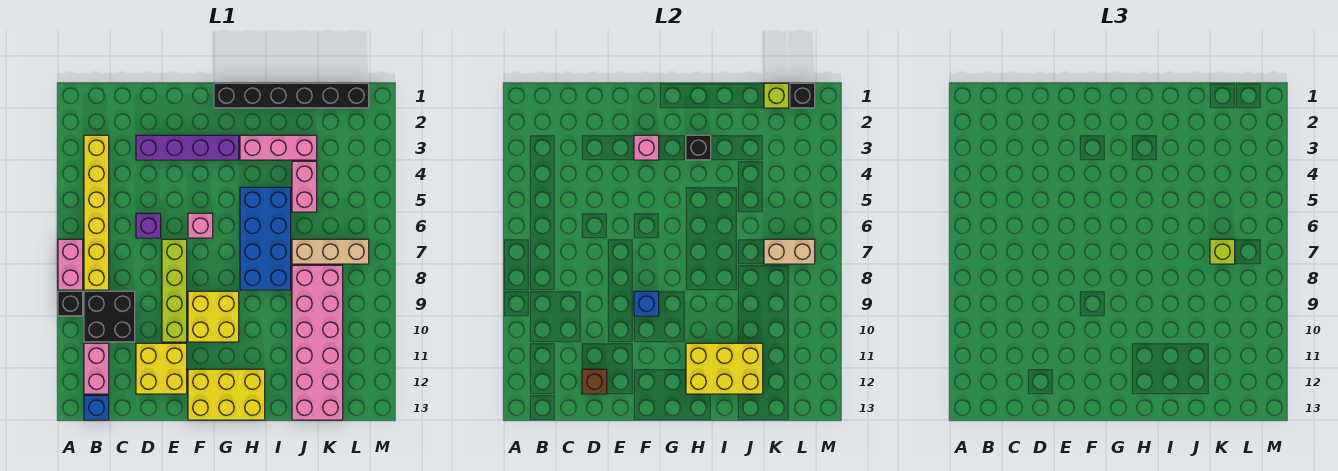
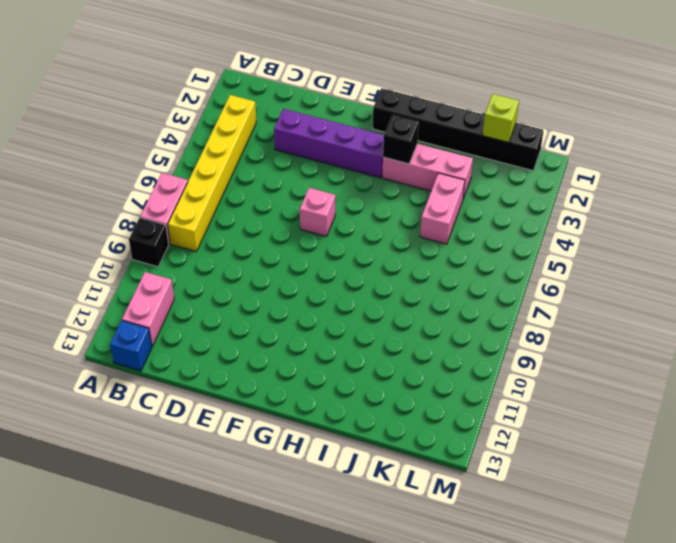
none -> black brick B9:C10 level 1
none -> purple brick D6 level 1
none -> yellow brick D11:E12 level 1

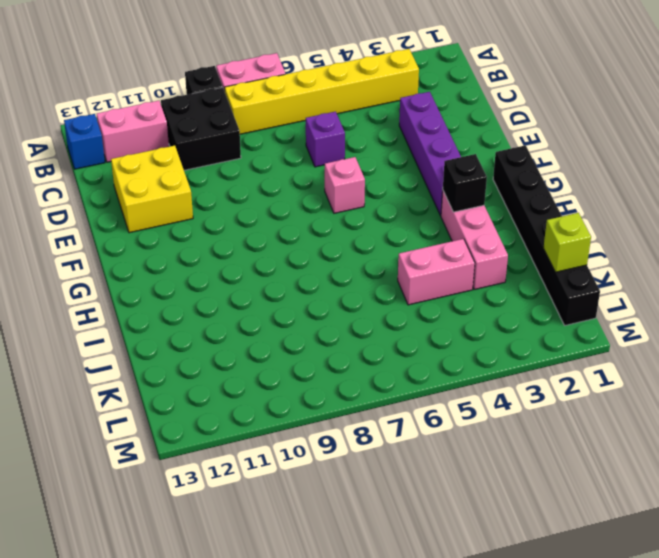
none -> lime brick E7:E10 level 1
none -> yellow brick F9:G10 level 1
none -> yellow brick F12:H13 level 1

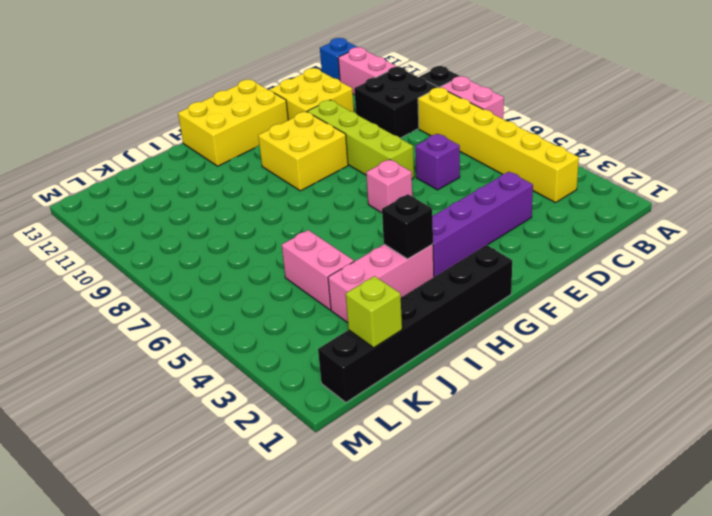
none -> blue brick H5:I8 level 1
none -> tan brick J7:L7 level 1
none -> pink brick J8:K13 level 1

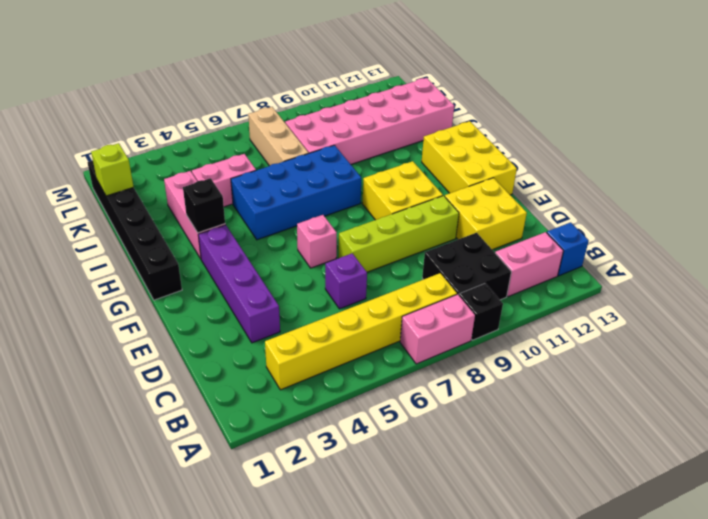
none -> brown brick D12 level 2
none -> pink brick F3 level 2
none -> blue brick F9 level 2

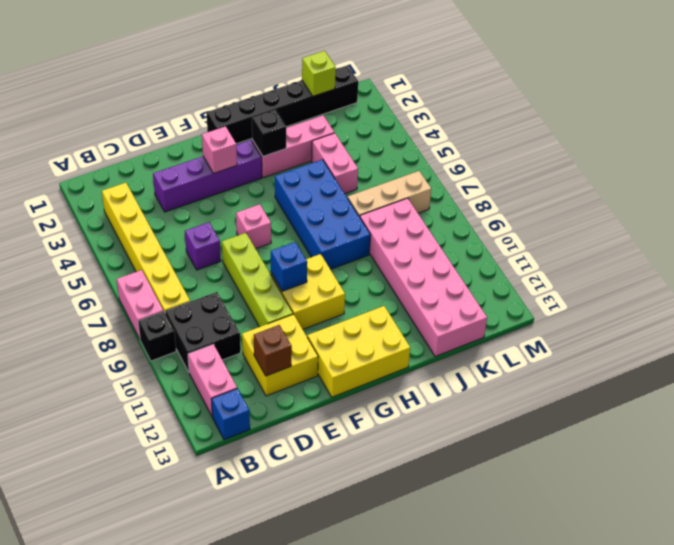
none -> yellow brick H11:J12 level 2
none -> tan brick K7:L7 level 2
none -> black brick L1 level 2

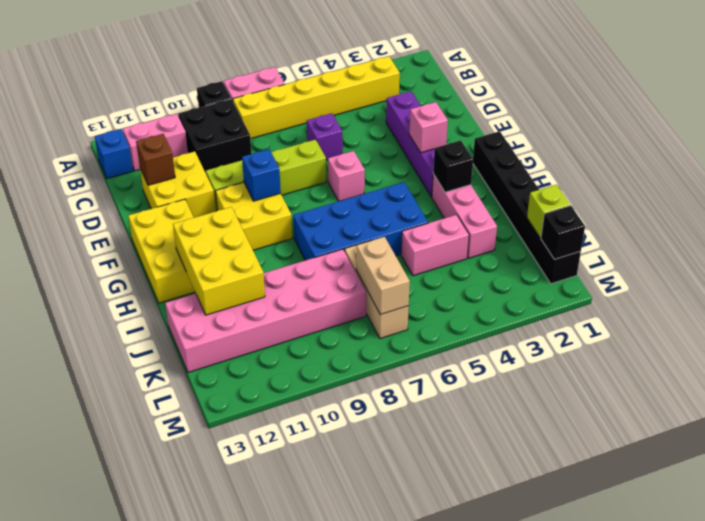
none -> lime brick K7 level 3

